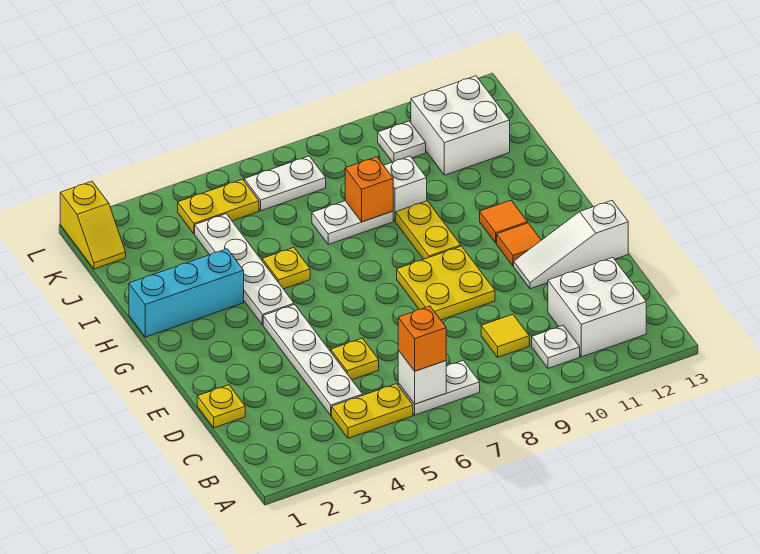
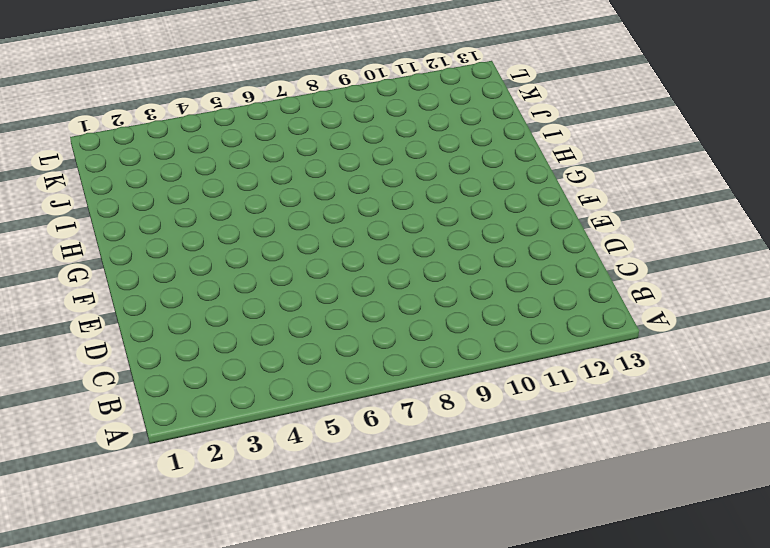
none -> yellow plate B4:B5 level 1
none -> white plate B6:B7 level 1
none -> white plate B10 level 1

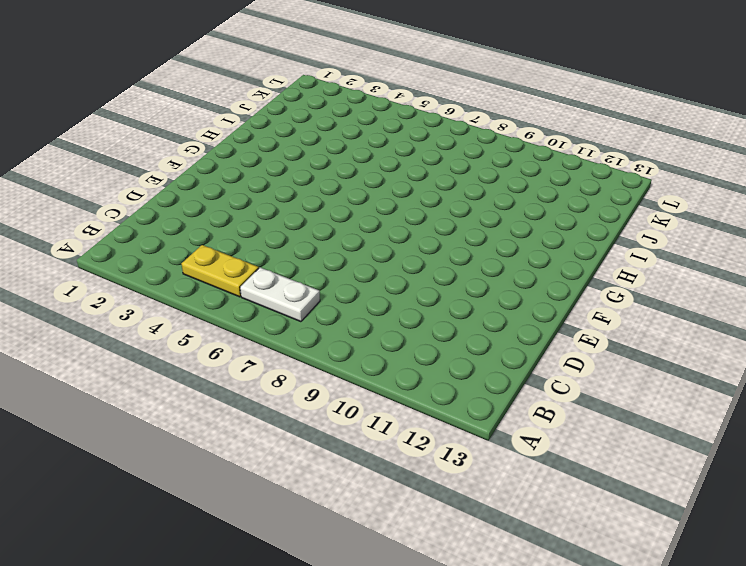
none -> white plate B10 level 1
none -> white brick B11:C12 level 1
none -> white plate C4:F4 level 1

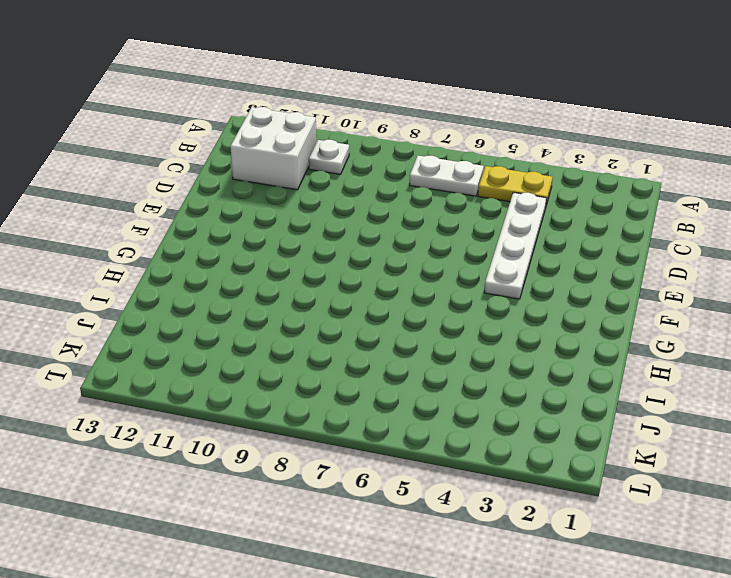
none -> yellow tile C9 level 1
none -> yellow plate D1 level 1
none -> yellow plate D5 level 1

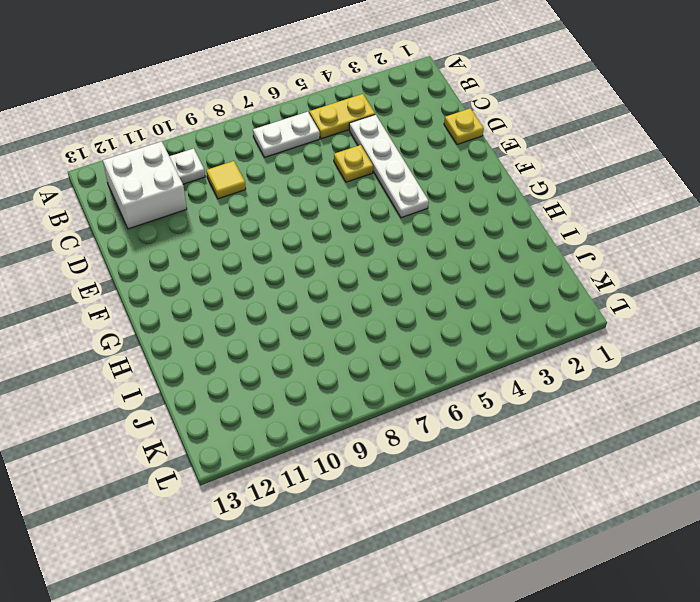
none -> yellow plate E8:F9 level 1
none -> white slope E11:E13 level 1 top 13
none -> orange tile F11 level 1

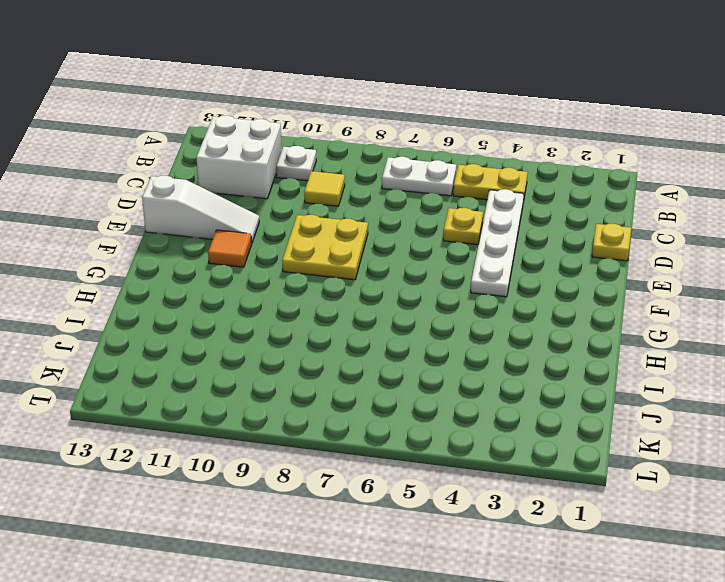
none -> white plate G4:J4 level 1
none -> yellow plate G9:H9 level 1
none -> orange tile G11 level 1

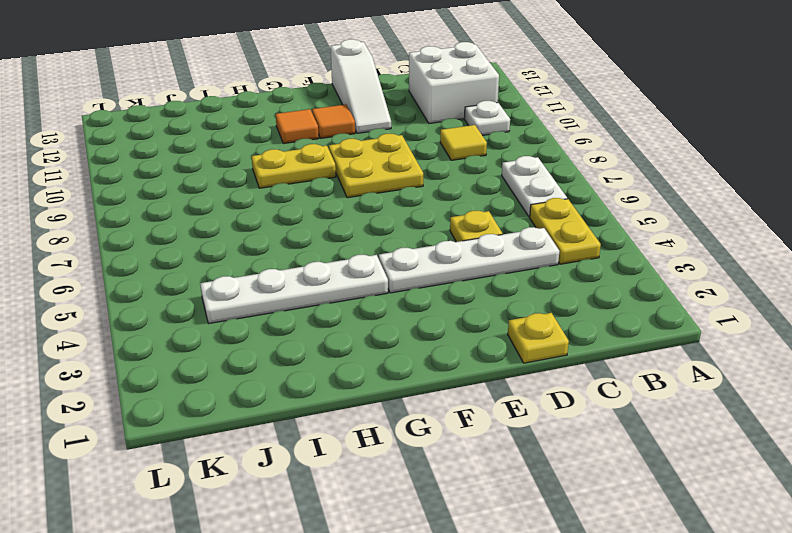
none -> cyan brick H1:H3 level 1
none -> yellow plate H5 level 1
none -> white plate I7:I8 level 1

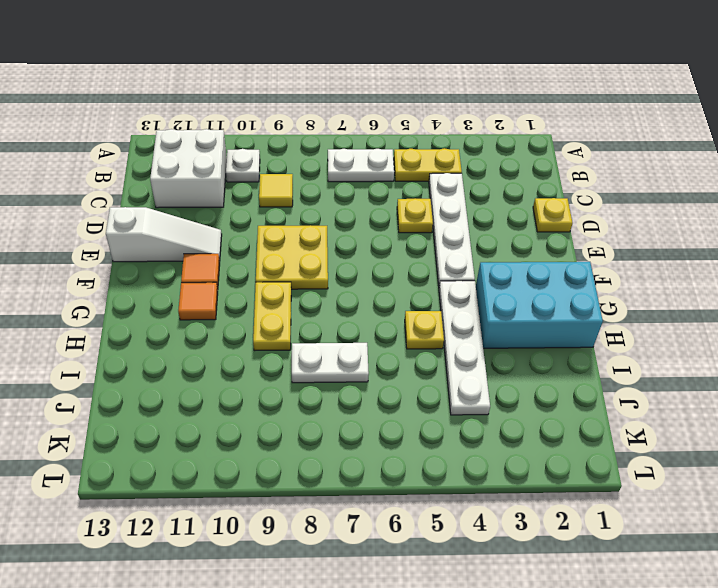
cyan brick G1:H3 level 1 -> cyan brick H1:H3 level 1
none -> white brick I9 level 1
none -> white brick J11:K12 level 1
none -> yellow slope K1:L1 level 1 top L

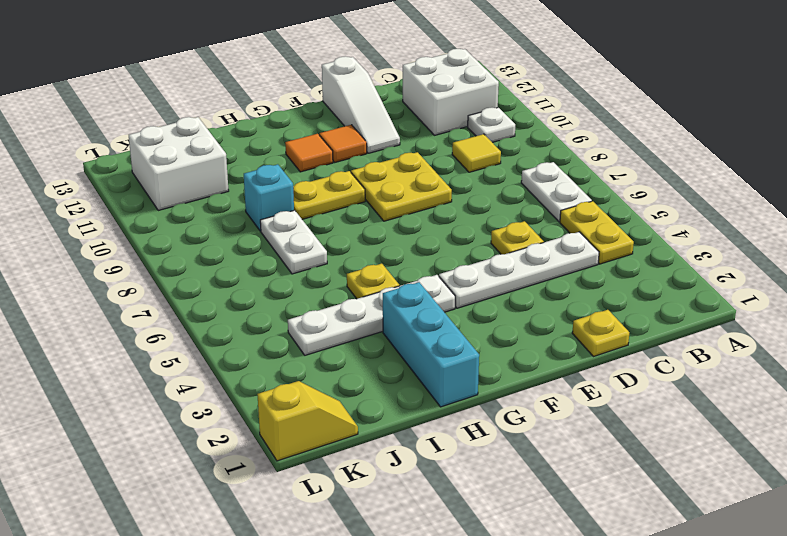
cyan brick I9 level 1 -> white brick I9 level 1
none -> yellow plate K4:K5 level 1
none -> white plate K6:K7 level 1
none -> white plate K10 level 1

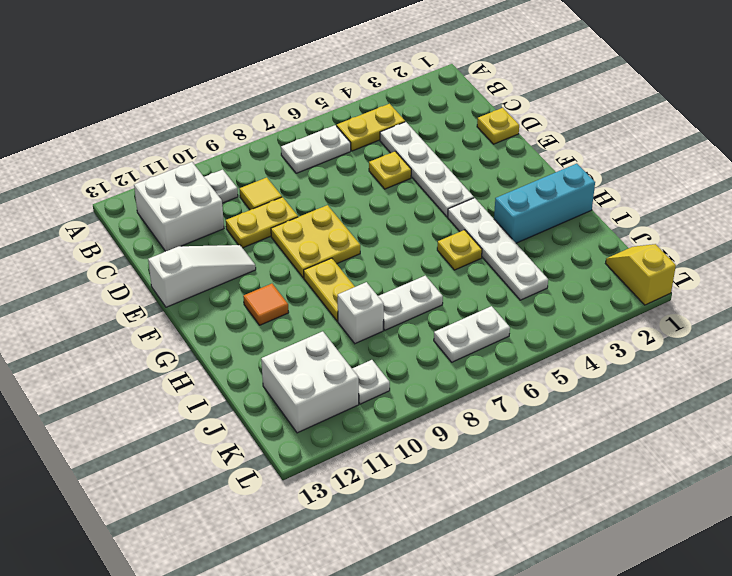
yellow plate D9:D10 level 1 -> yellow plate K4:K5 level 1
none -> orange tile F11 level 1
none -> white brick B6 level 2
none -> orange brick I8 level 2

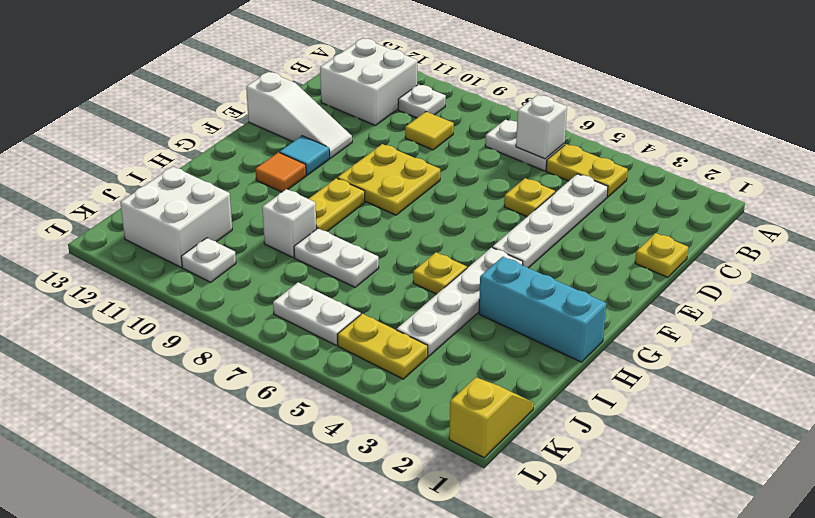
cyan tile F11 level 1 -> orange tile F11 level 1
none -> orange brick I8 level 2
none -> orange brick B6 level 3

